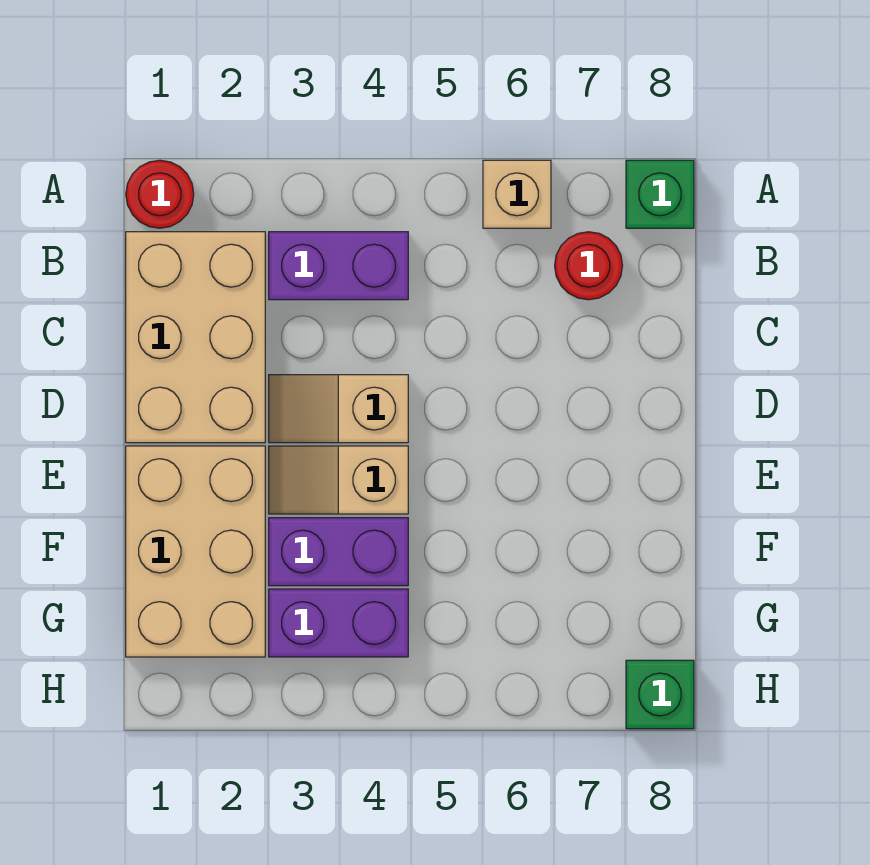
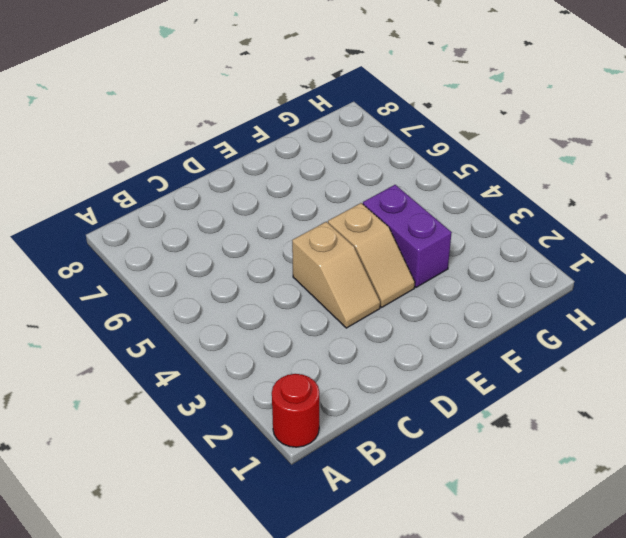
none -> tan brick A6 level 1
none -> green brick A8 level 1
none -> tan brick B1:D2 level 1

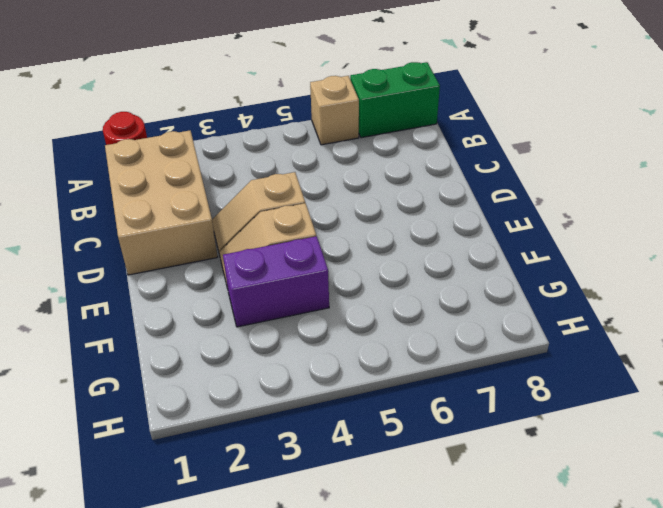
green brick A7:A8 level 1 -> green brick A8 level 1
none -> purple brick B3:B4 level 1
none -> red round brick B7 level 1
none -> tan brick E1:G2 level 1

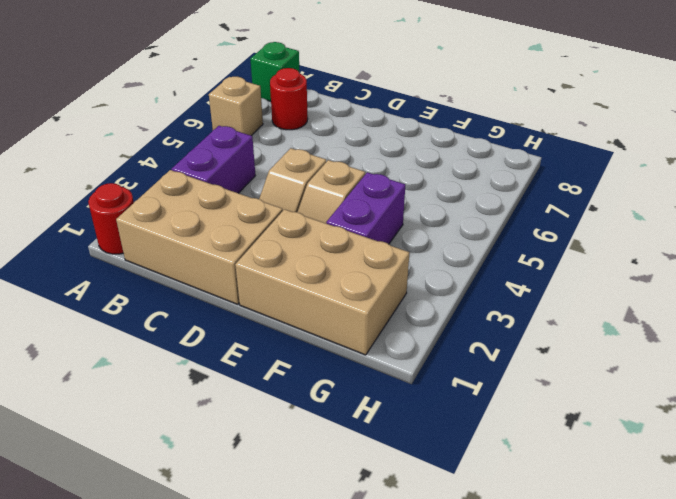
none -> purple brick G3:G4 level 1
none -> green brick H8 level 1

